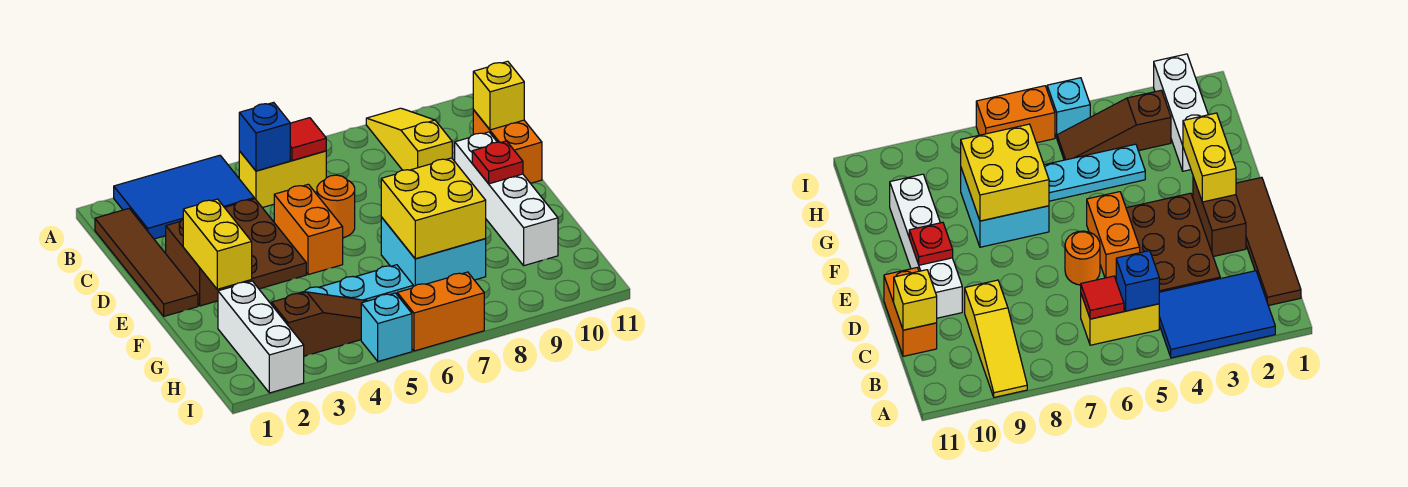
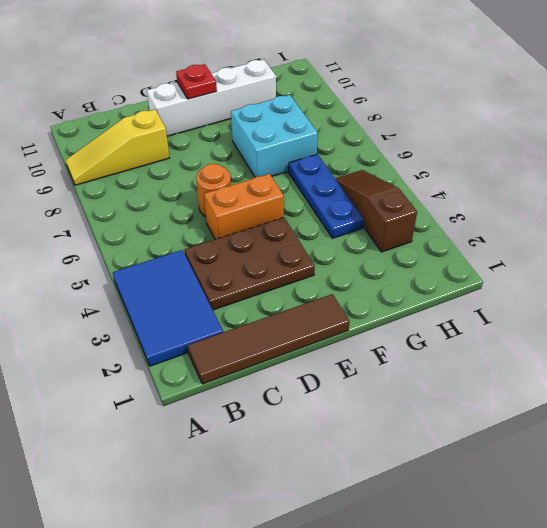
blue plate G4:G6 level 1 -> cyan plate G4:G6 level 1
none -> yellow brick B5:B6 level 1
none -> orange brick C11:D11 level 1
none -> brown brick D2:E2 level 1

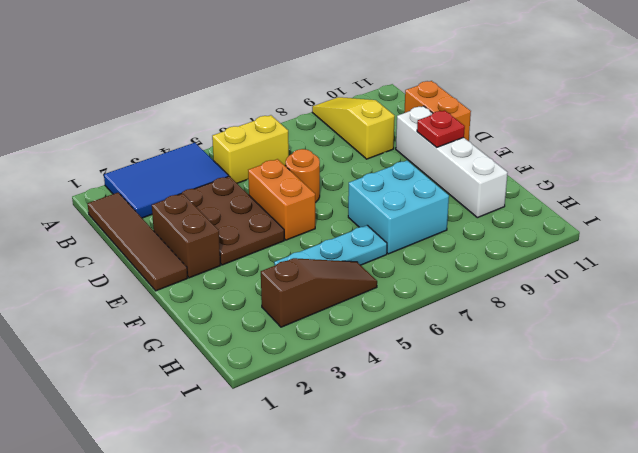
none -> white brick G2:I2 level 1
none -> cyan brick I5 level 1
none -> orange brick I6:I7 level 1

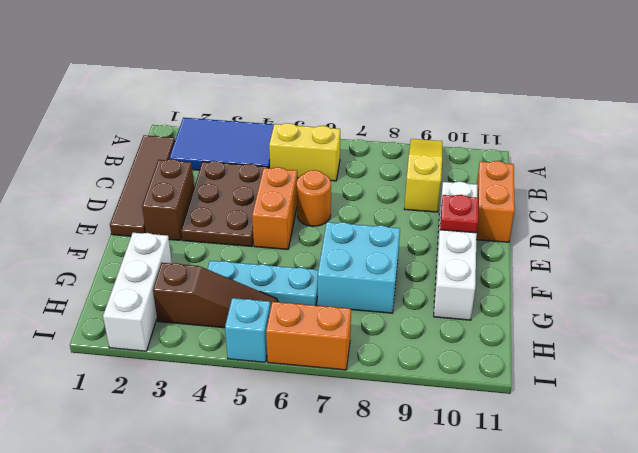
none -> blue brick B5 level 2
none -> red tile B6 level 2
none -> yellow brick C11 level 2

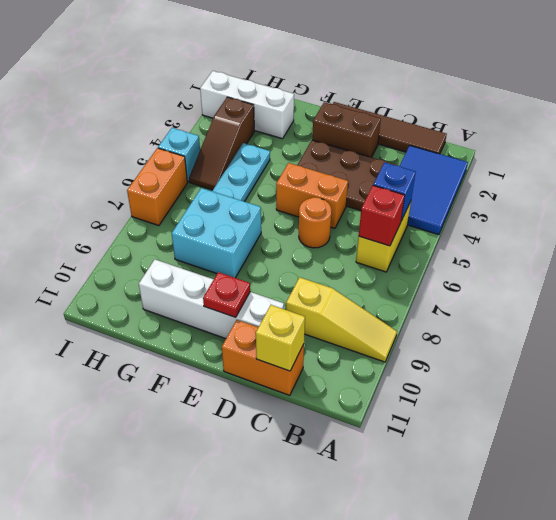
red brick B6 level 2 -> red tile B6 level 2
none -> yellow brick E2:F2 level 2
none -> yellow brick F7:G8 level 2

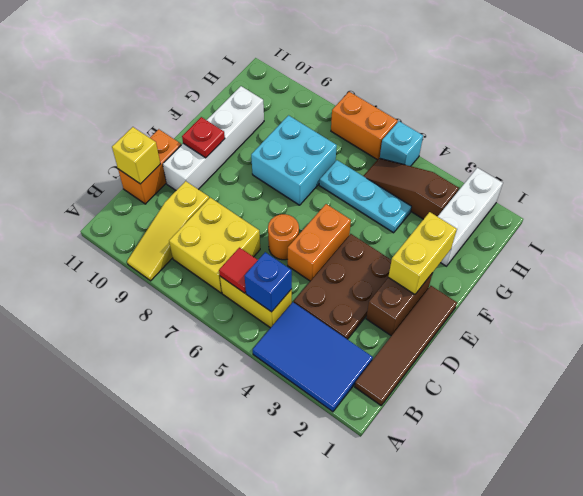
yellow brick B7:C8 level 1 -> yellow brick F7:G8 level 2

